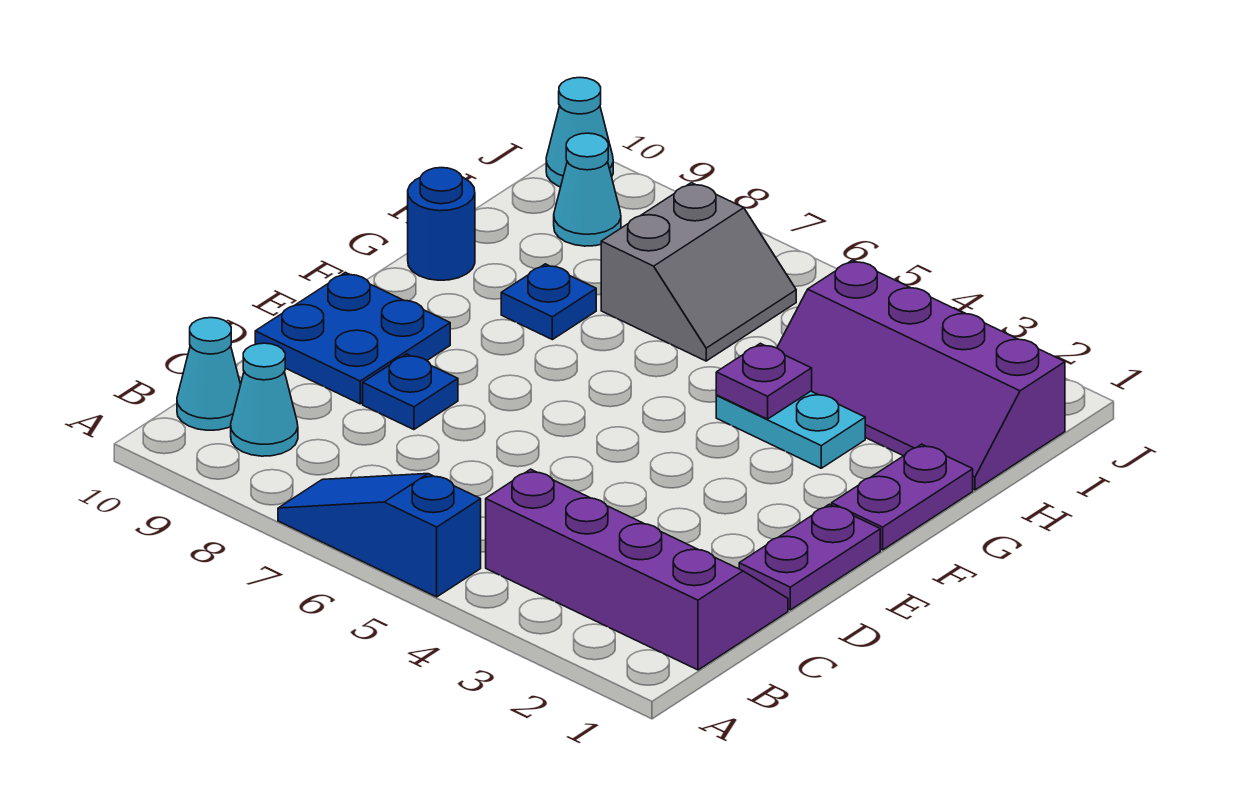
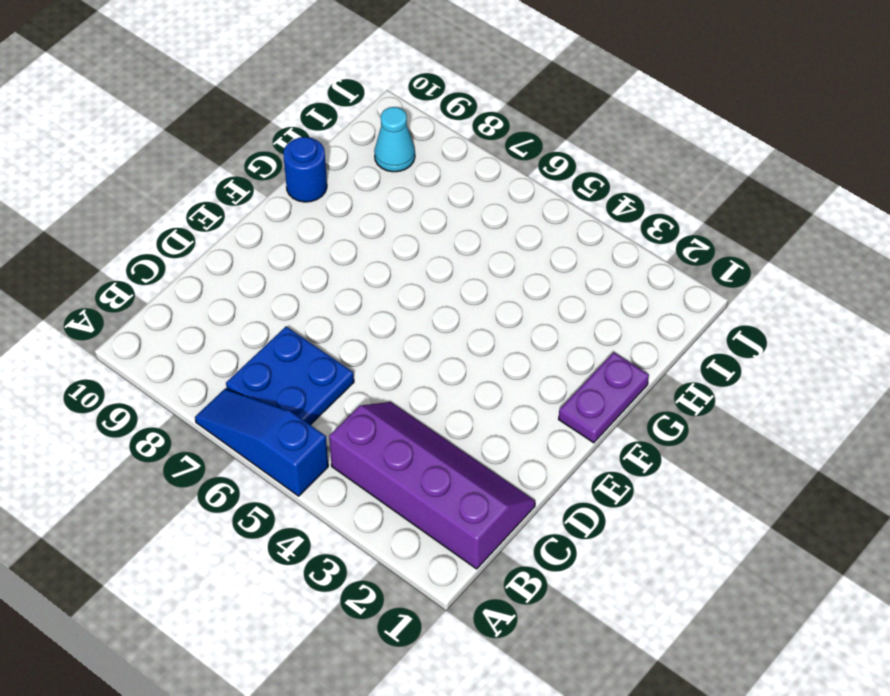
blue plate B6:C7 level 1 -> blue plate D9:E10 level 1
none -> cyan cone B9 level 1
none -> cyan cone B10 level 1
none -> purple plate D1:E1 level 1

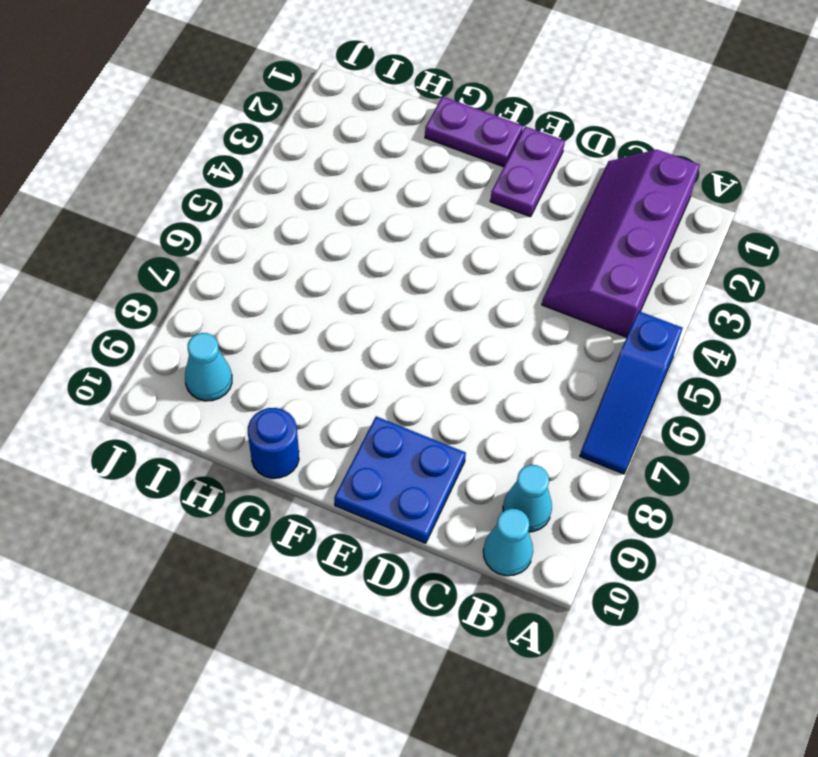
purple plate E1:E2 level 1 -> purple plate D1:E1 level 1
none -> blue plate D8 level 1
none -> cyan plate G3:G4 level 1
none -> blue plate G8 level 1

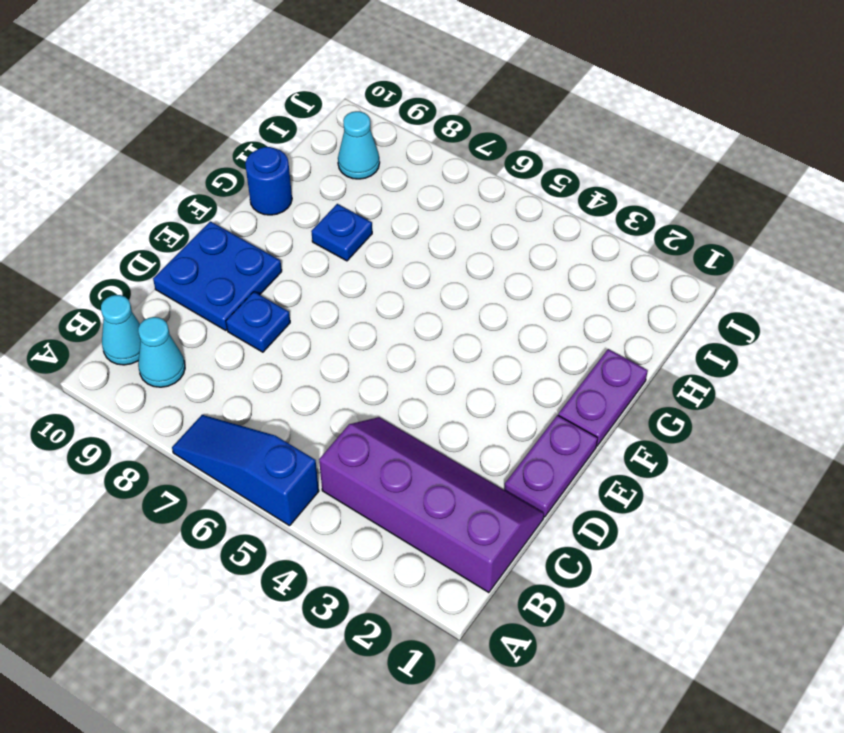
none -> cyan plate G3:G4 level 1
none -> purple slope H1:I4 level 1 top I
none -> grey slope H6:I7 level 1 top 7

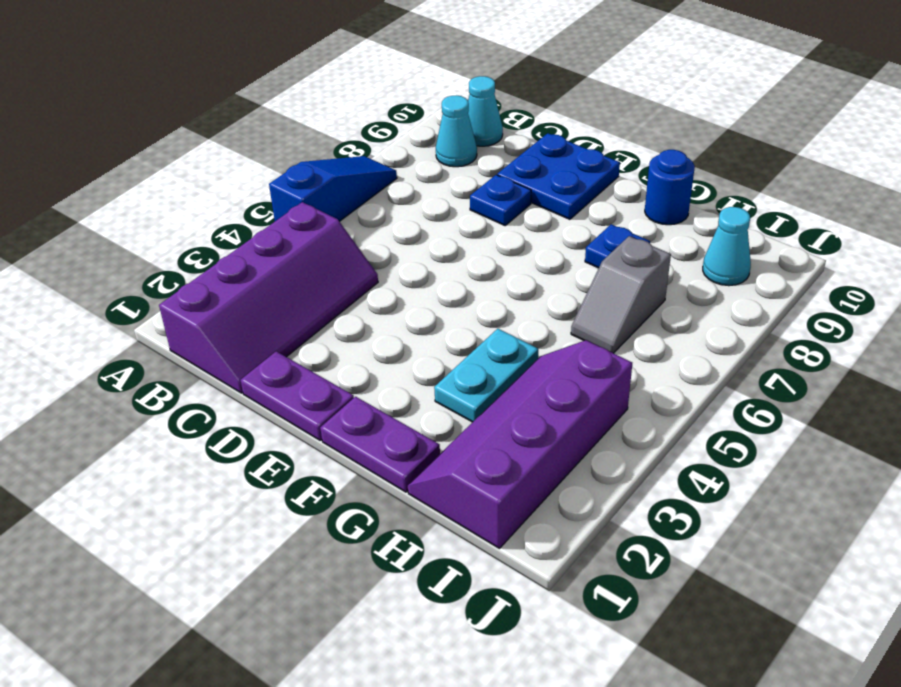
grey slope H6:H7 level 1 top 7 -> grey slope H6:I7 level 1 top 7
none -> cyan cone J10 level 1
none -> purple plate G4 level 2

